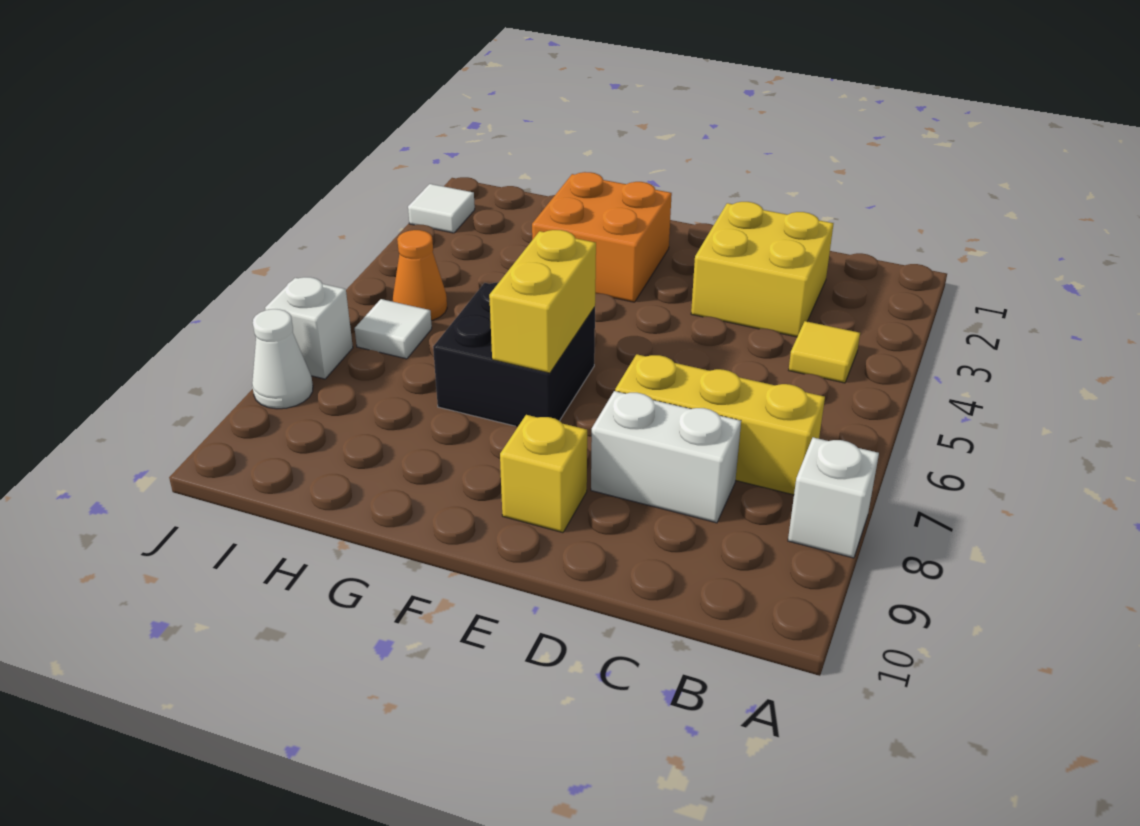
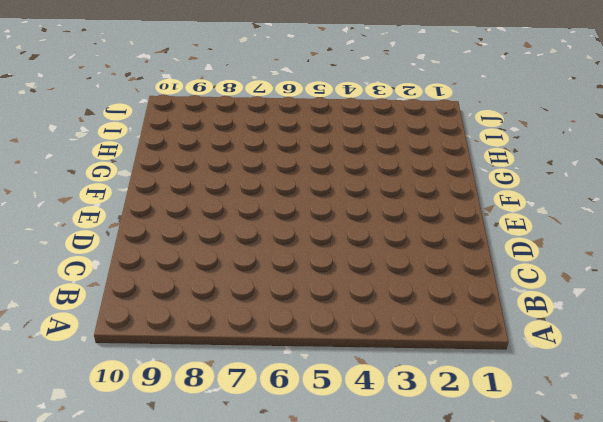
none -> white brick A8 level 1
none -> yellow tile B4 level 1
none -> yellow brick B7:D7 level 1

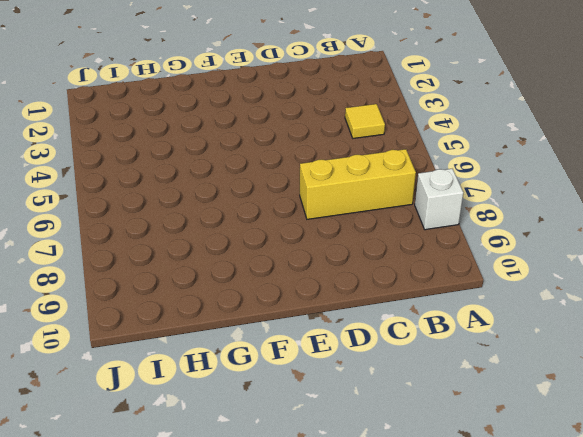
none -> yellow brick C2:D3 level 1
none -> white brick C8:D8 level 1
none -> yellow brick E9 level 1

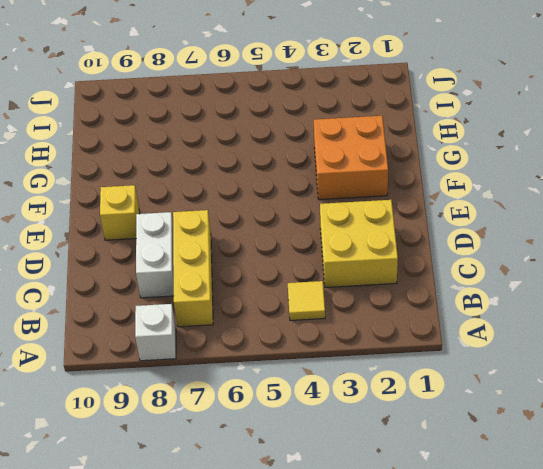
none -> black brick F6:G7 level 1
none -> orange cone I5 level 1
none -> white tile I6 level 1

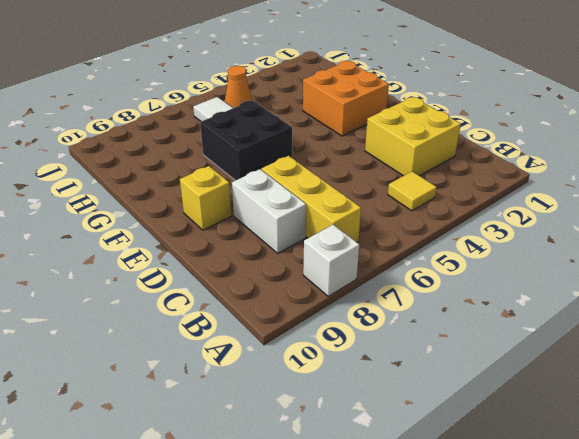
none -> white tile J2 level 1
none -> white brick J7 level 1
none -> white cone J8 level 1

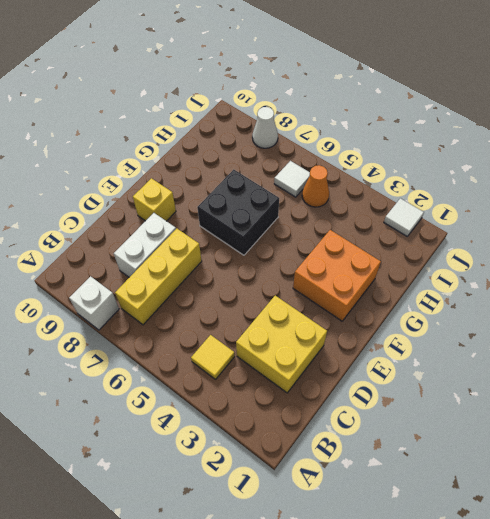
none -> white brick J7 level 1
none -> yellow brick F6:F7 level 2

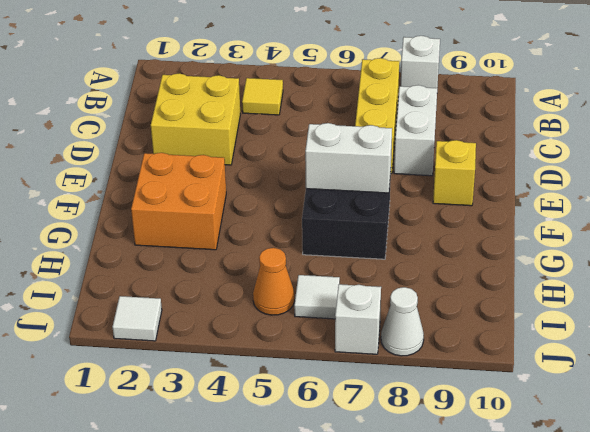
white brick F6:F7 level 2 -> yellow brick F6:F7 level 2

